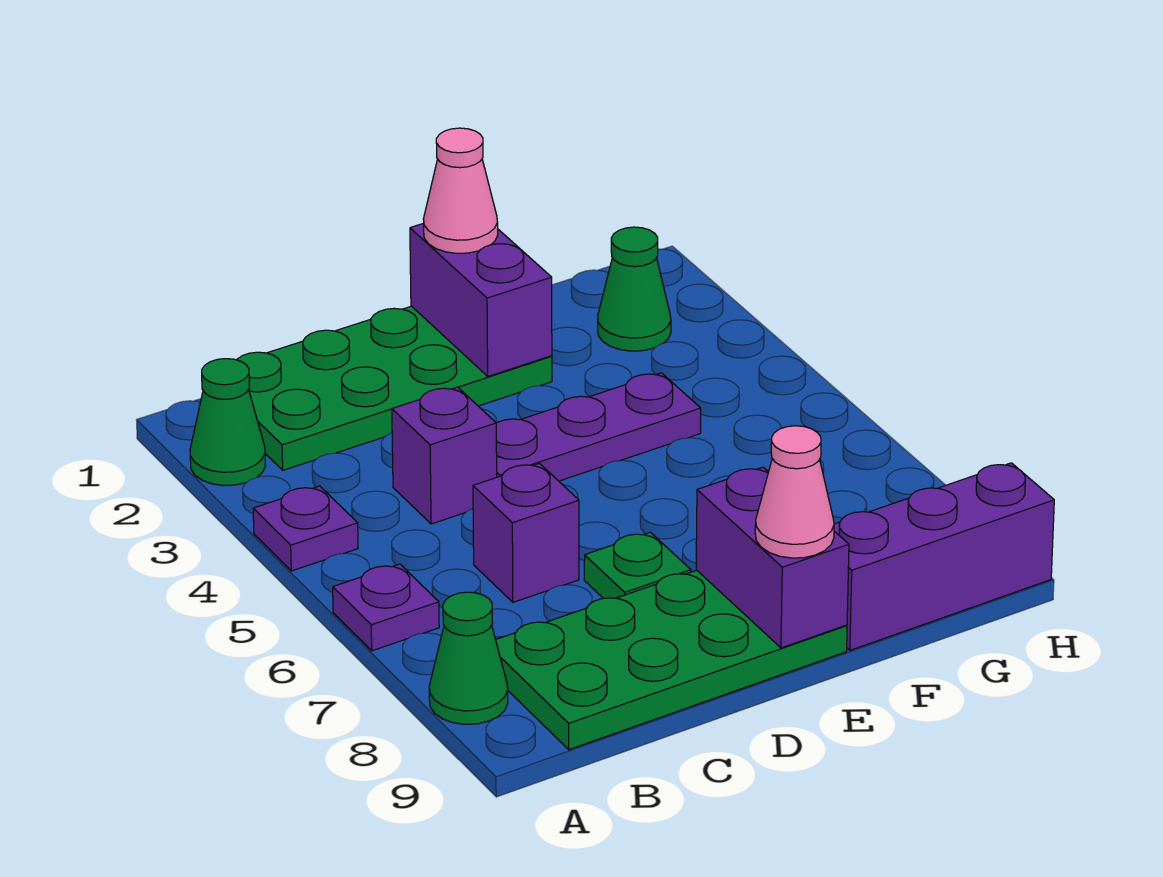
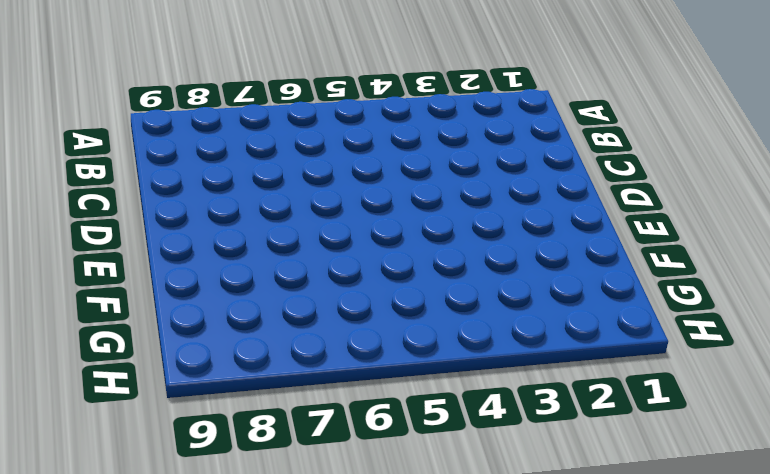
none -> green cone A2 level 1
none -> purple plate A4 level 1
none -> purple plate A6 level 1

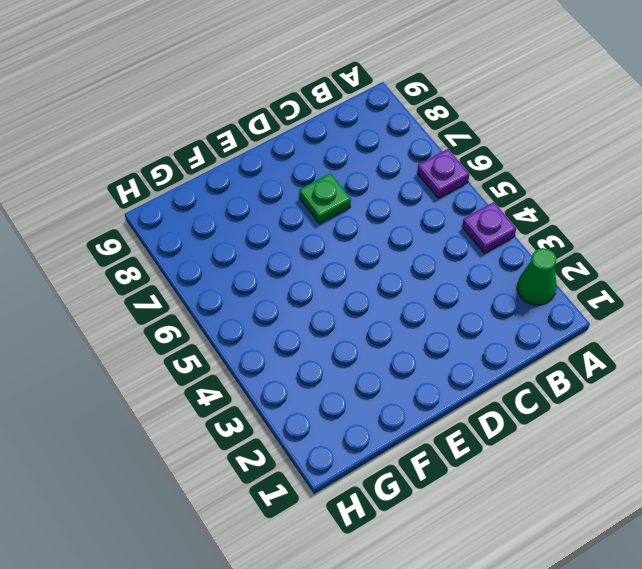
none -> green cone A8 level 1
none -> green plate B1:E2 level 1
none -> green plate B8:E9 level 1

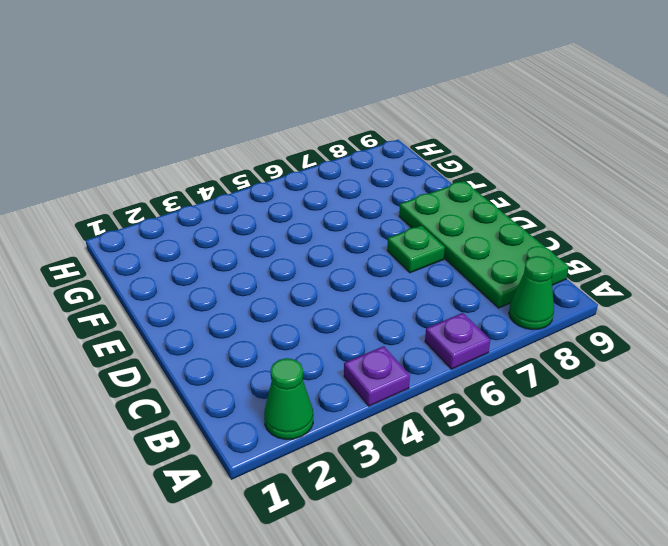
none -> green plate B1:E2 level 1
none -> purple brick C4 level 1
none -> purple brick C6 level 1

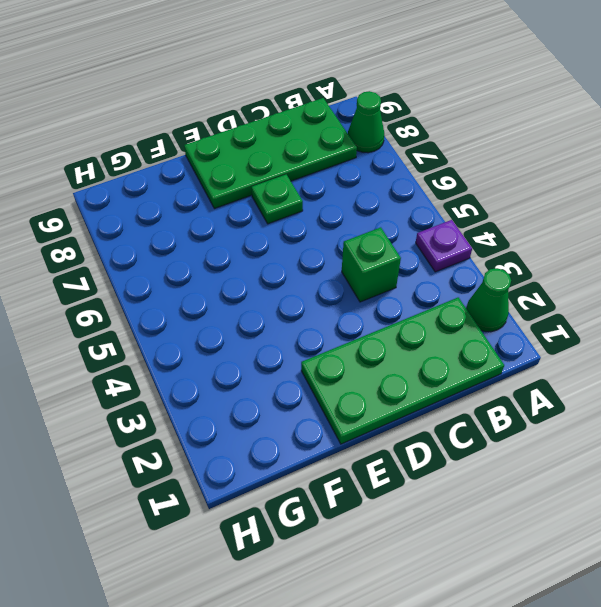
green brick C4 level 1 -> purple brick C4 level 1
none -> purple plate A6 level 1
none -> purple brick C6 level 1
none -> purple plate D4:F4 level 1

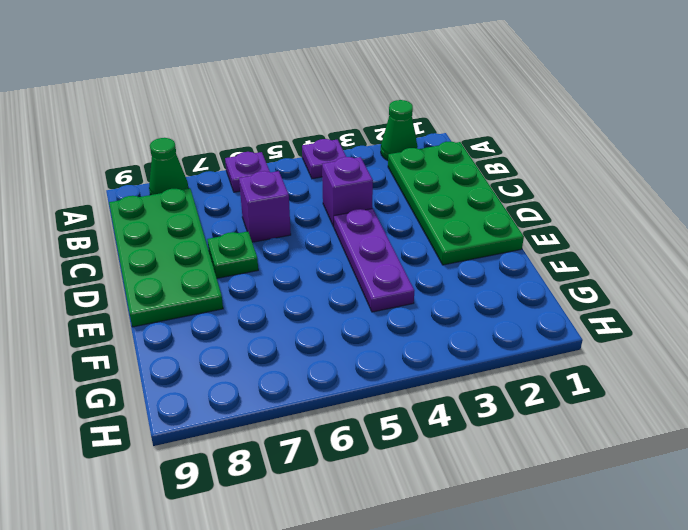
none -> purple brick F9:H9 level 1
none -> green cone G2 level 1
none -> purple brick E1:E2 level 2

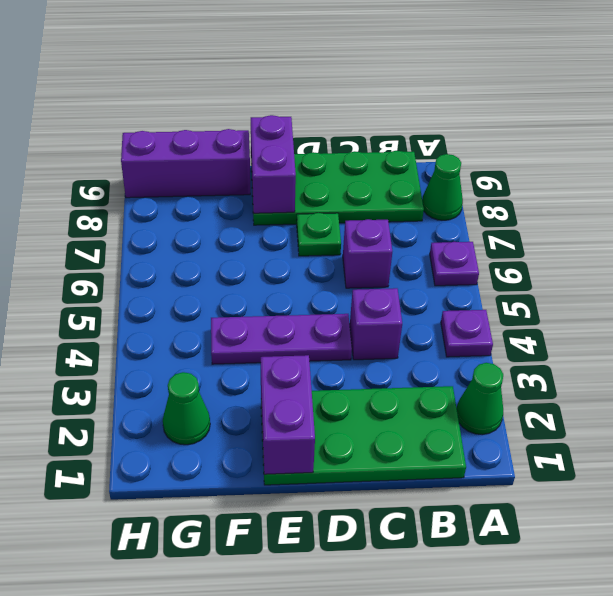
none -> pink cone E1 level 3
none -> pink cone E9 level 3

